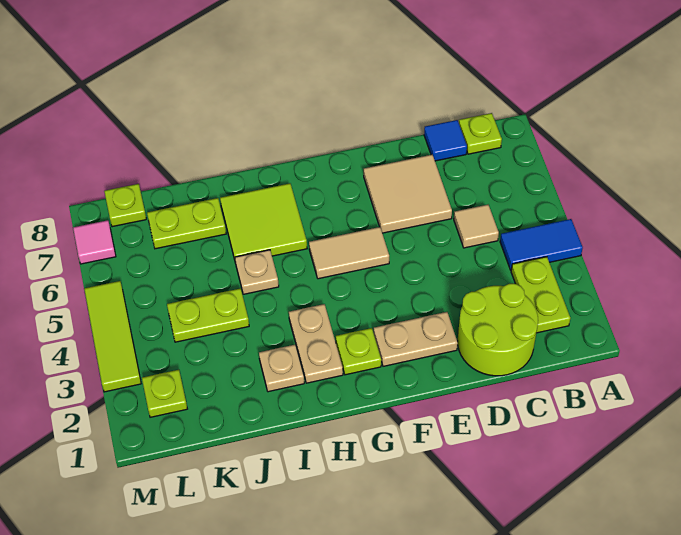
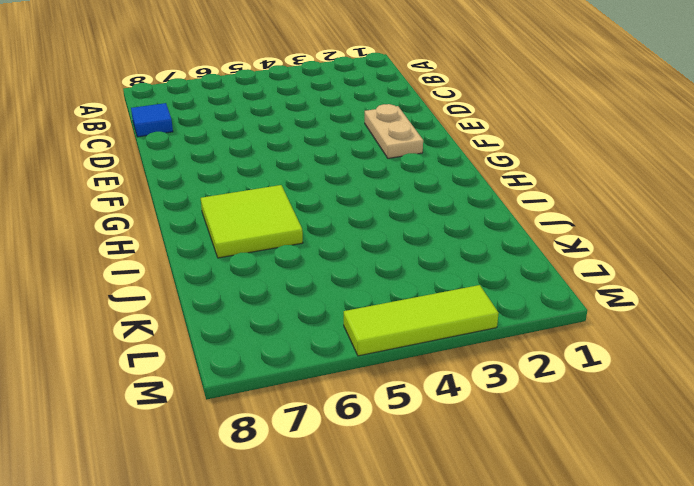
none -> blue tile A4:B4 level 1
none -> lime plate B2:B3 level 1
none -> lime plate B8 level 1

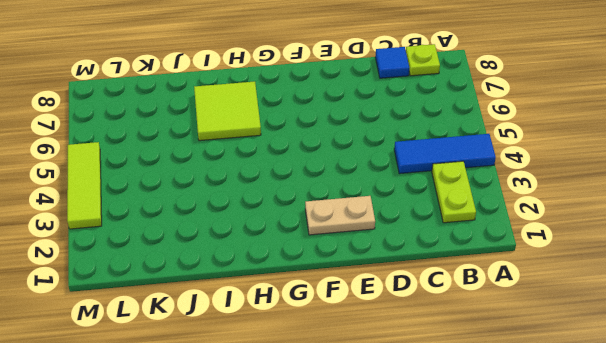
blue tile A4:C4 level 1 -> blue tile A4:B4 level 1
none -> lime round brick C1:D2 level 1
none -> tan tile C5 level 1
none -> tan tile D6:E7 level 1

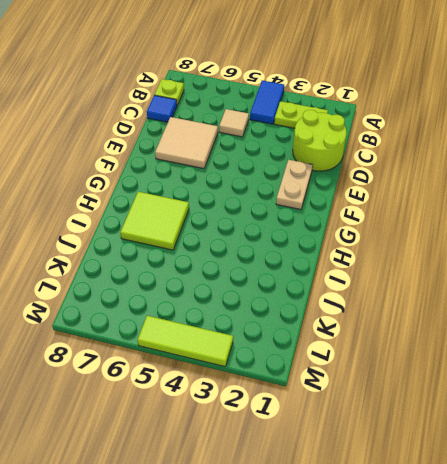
none -> tan tile F5:G5 level 1
none -> lime plate G2 level 1
none -> tan plate H2:H3 level 1

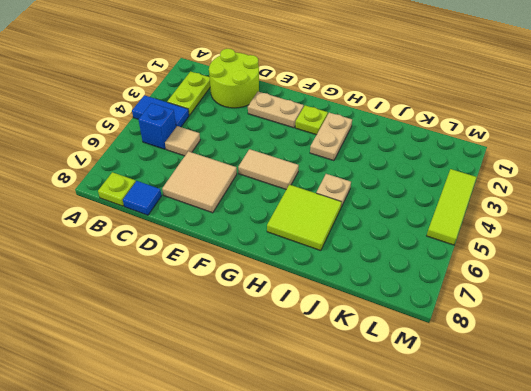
blue brick B5 level 1 -> none
none -> tan plate I2 level 1
none -> lime plate J4:K4 level 1
none -> lime plate J7:K7 level 1

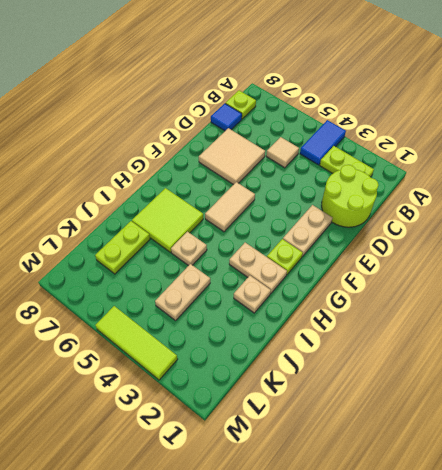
tan plate J4:K4 level 1 -> lime plate J4:K4 level 1
none -> lime plate L2 level 1
none -> lime plate L8 level 1
none -> pink tile M7 level 1

